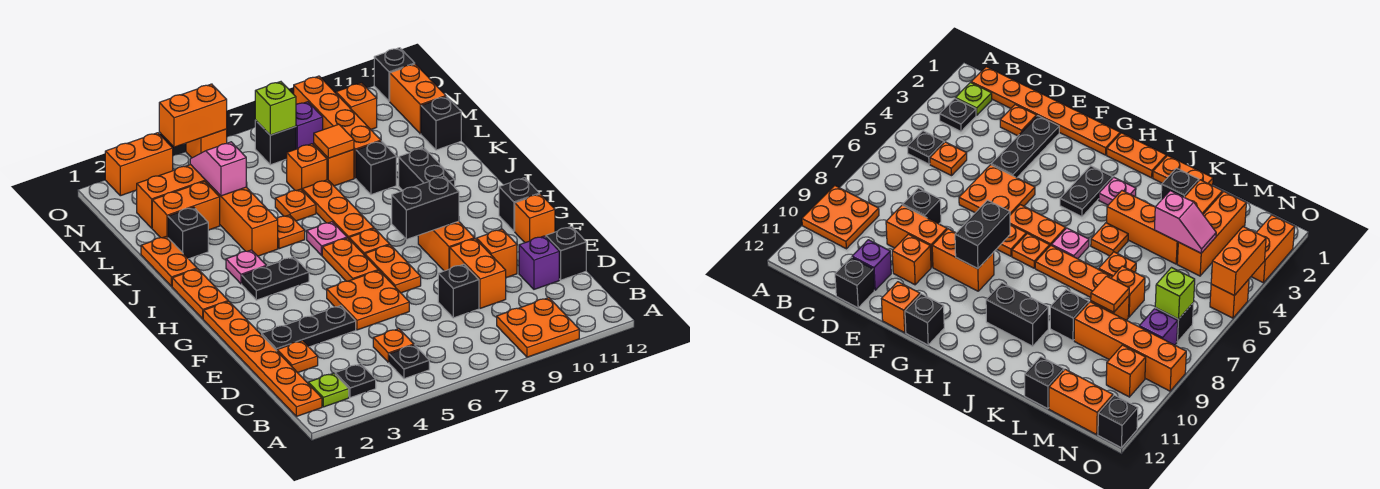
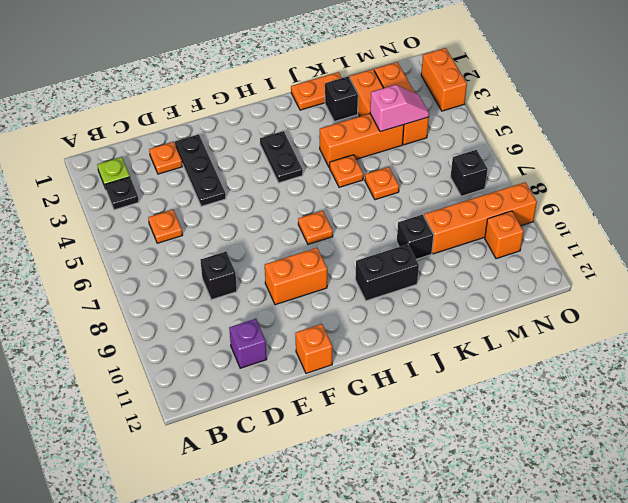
none -> orange plate A9:B10 level 1
none -> orange plate B1:G1 level 1
none -> black plate B5 level 1
none -> orange brick D9:E9 level 1

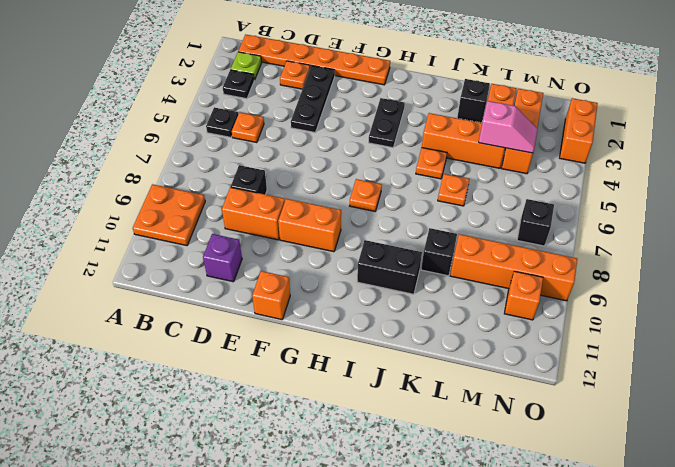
none -> black brick D12 level 1
none -> orange plate E5:F6 level 1
none -> orange brick E10 level 1
none -> orange plate F7:G7 level 1

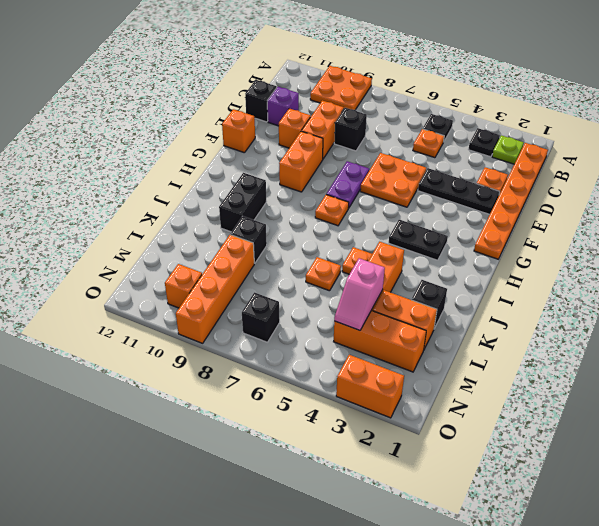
purple plate F7:G7 level 1 -> orange plate F7:G7 level 1
none -> orange plate G6:H6 level 1
none -> black brick G12 level 1
none -> orange plate H1:I1 level 1
none -> pink plate I3 level 1

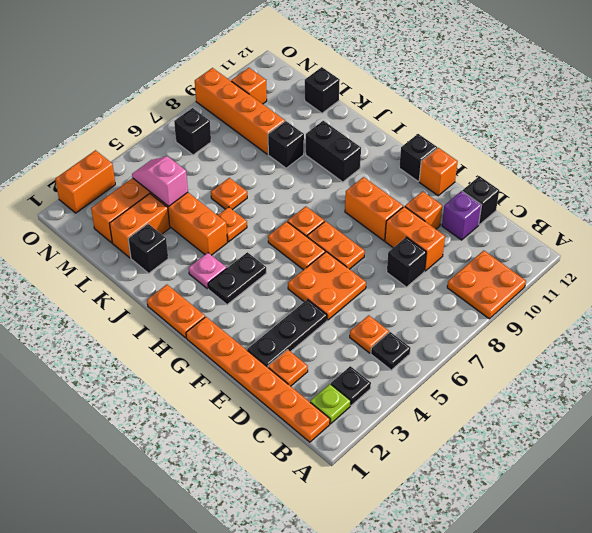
none -> pink plate I6 level 1
none -> orange plate I7:K7 level 1
none -> orange plate J1:K1 level 1
none -> orange brick L7 level 1

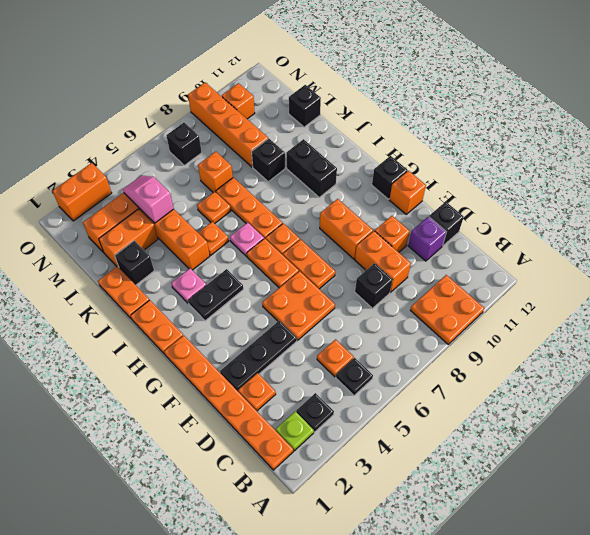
none -> orange brick L8 level 1
none -> orange brick M12:N12 level 1
none -> purple brick N8 level 1
none -> orange brick O5 level 1

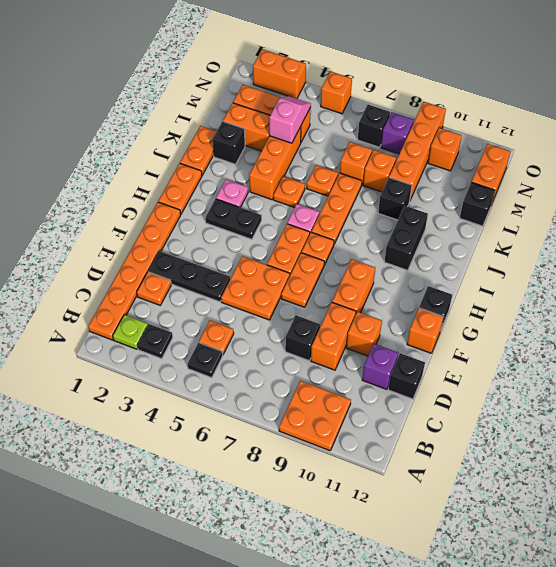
none -> black brick O12 level 1
none -> black brick G8:G9 level 2
none -> orange tile L8 level 2
none -> lime brick N7 level 2

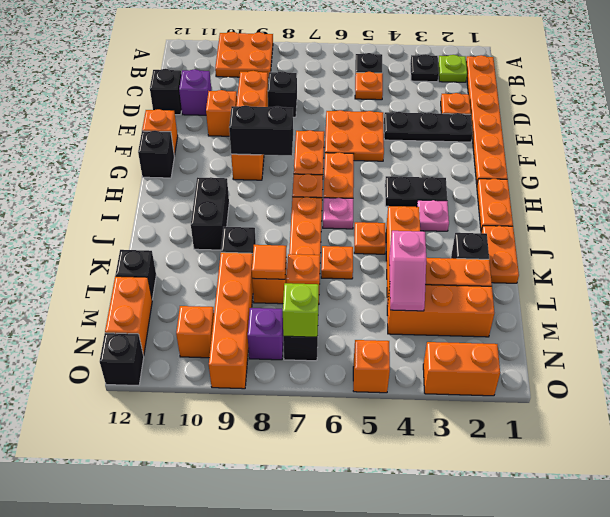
none -> orange brick O4:O5 level 2

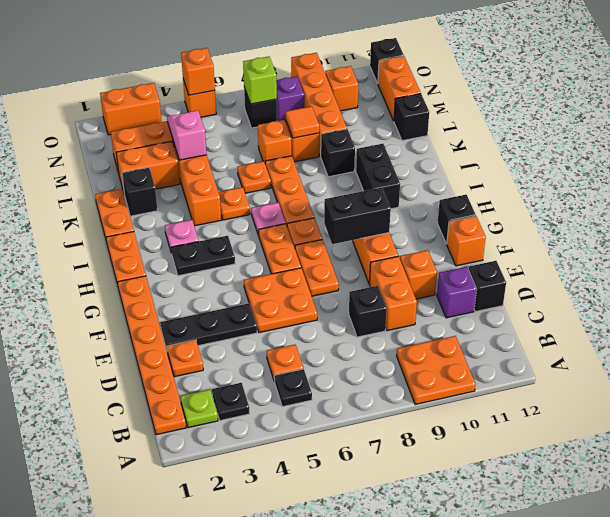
orange brick O5 level 2 -> orange brick O4:O5 level 2

